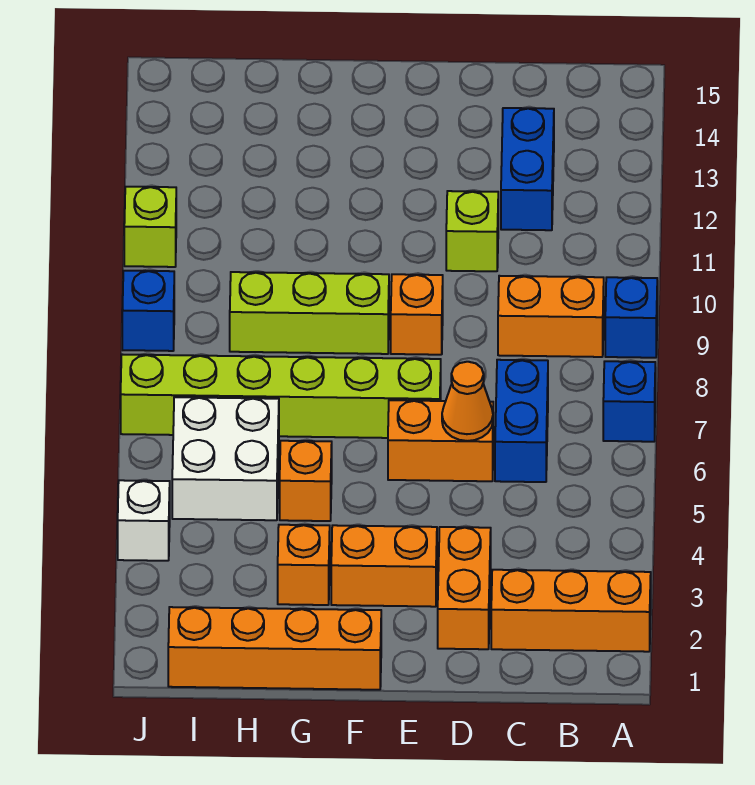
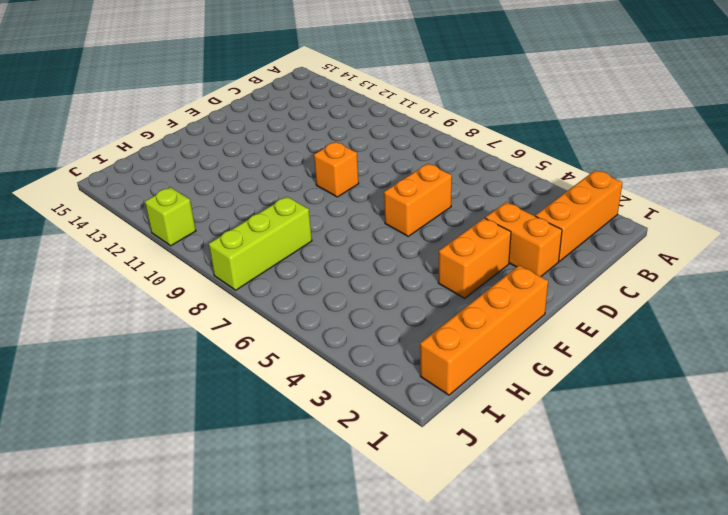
lime brick H8:J8 level 1 -> lime brick F9:H9 level 1
none -> blue brick A7 level 1
none -> blue brick A9 level 1
none -> orange brick B9:C9 level 1

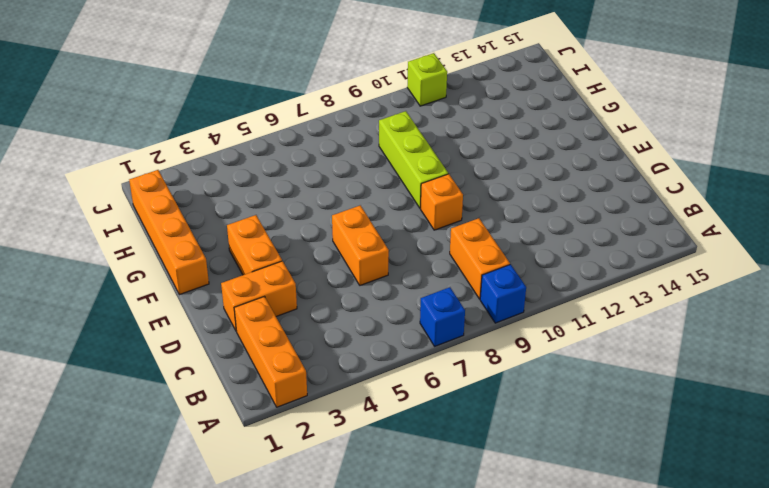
none -> blue brick C6:C7 level 1
none -> blue brick C12:C13 level 1
none -> lime brick D11 level 1

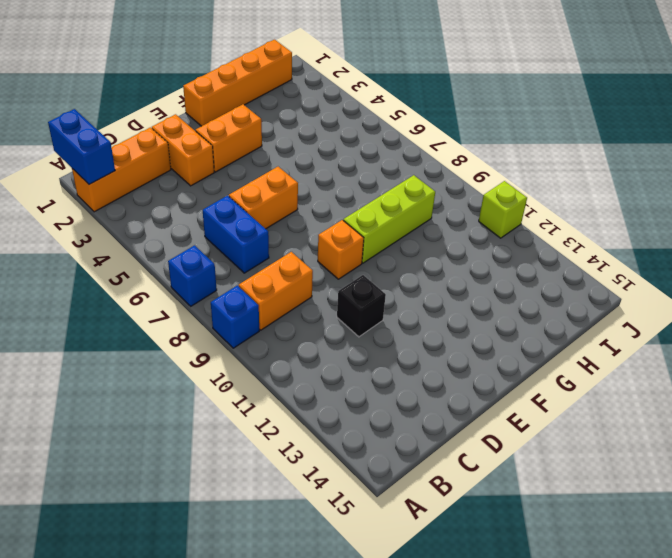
blue brick A1:A2 level 2 -> blue brick C12:C13 level 1
black brick D11 level 1 -> lime brick D11 level 1
none -> lime brick E7:J7 level 1
none -> orange brick G3 level 1
none -> orange brick G5 level 1

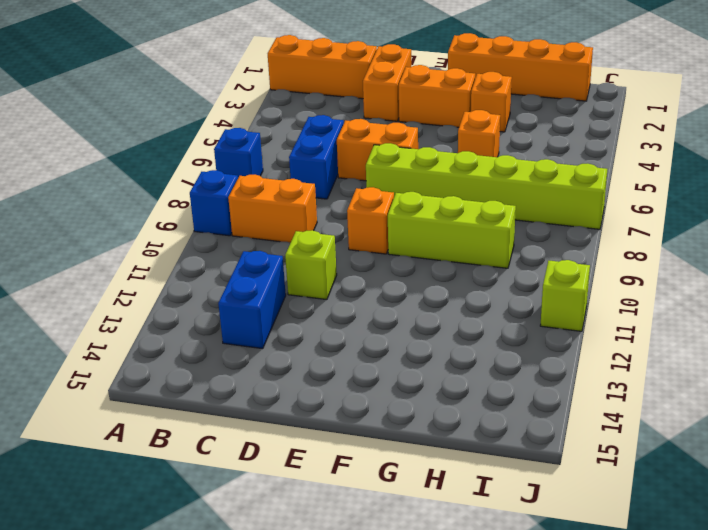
none -> white brick H5:I6 level 1
none -> white brick J4 level 1
none -> blue brick J9 level 1

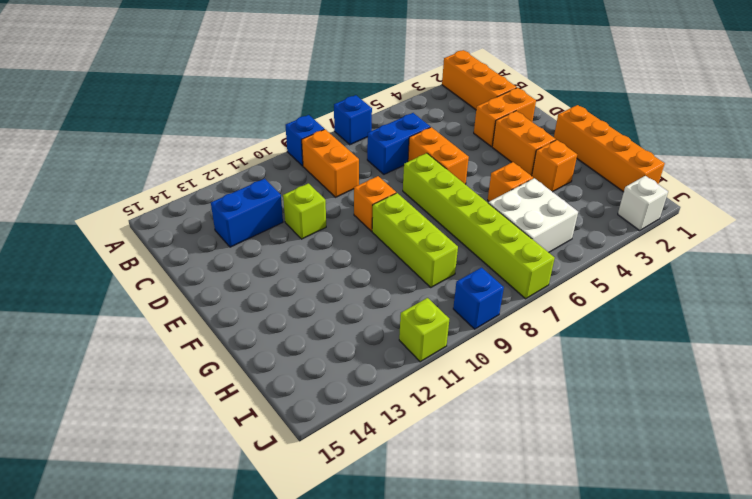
white brick J2 level 1 -> white brick J4 level 1
none -> orange cone D6 level 2

